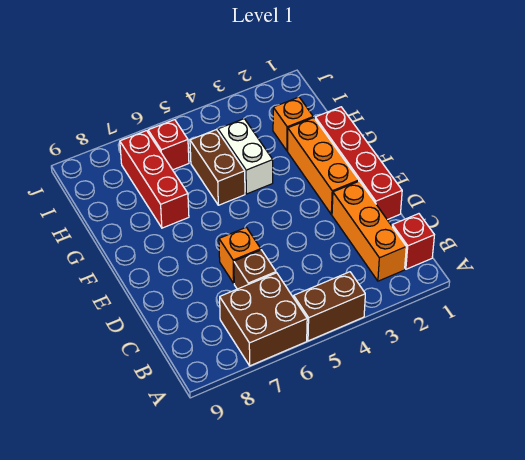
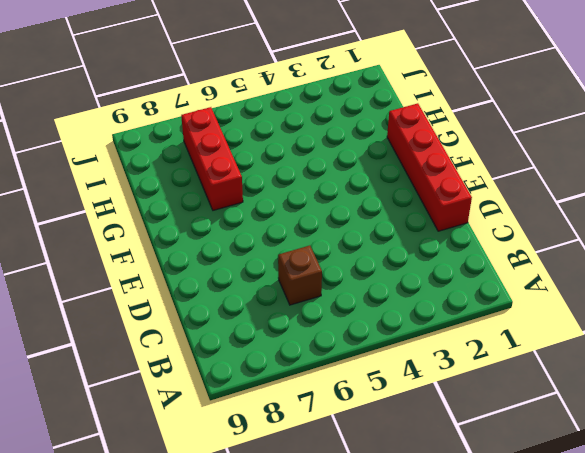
none -> brown brick A4:A5 level 1
none -> brown brick A6:B7 level 1
none -> red brick B1 level 1

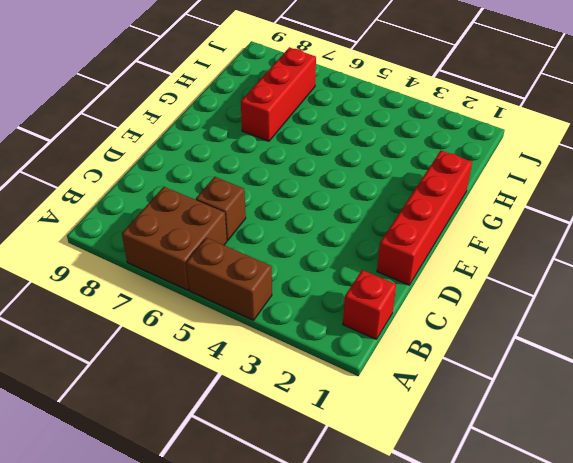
none -> orange brick B2:D2 level 1
none -> orange brick D6 level 1
none -> orange brick E2:G2 level 1

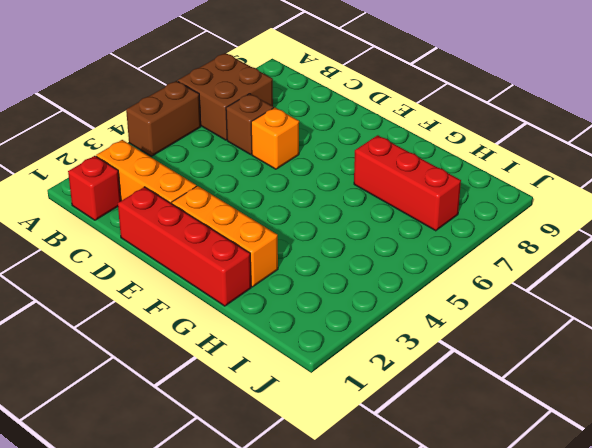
none -> white brick G4:H4 level 1
none -> brown brick G5:H5 level 1
none -> orange brick H2 level 1

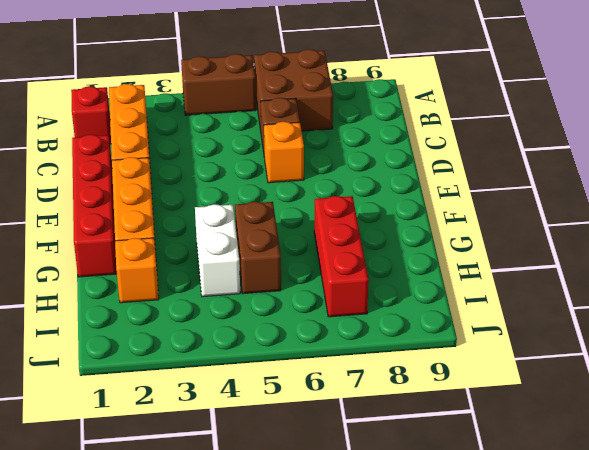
none -> red brick I6 level 1

